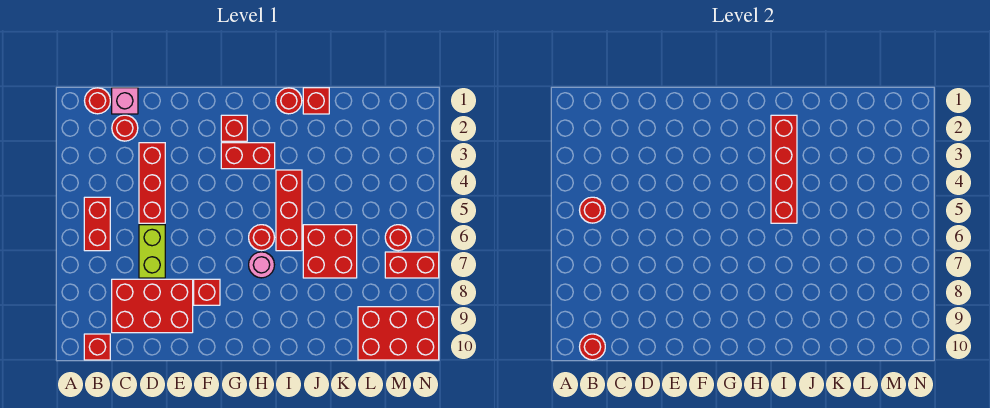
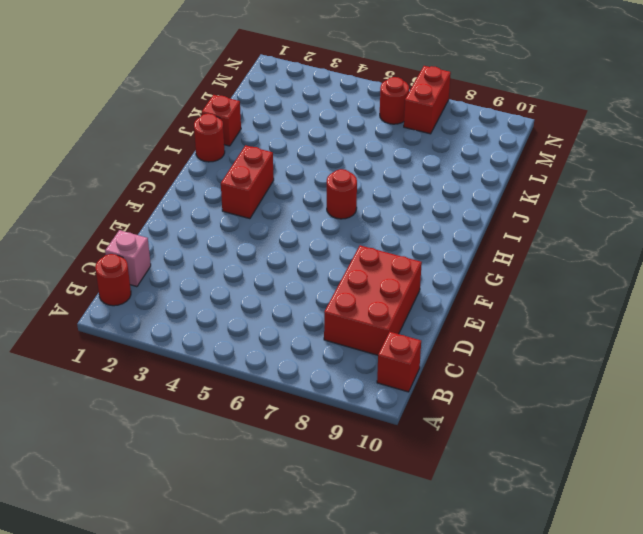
none -> red brick B5:B6 level 1
none -> red round brick C2 level 1
none -> red brick D3:D5 level 1

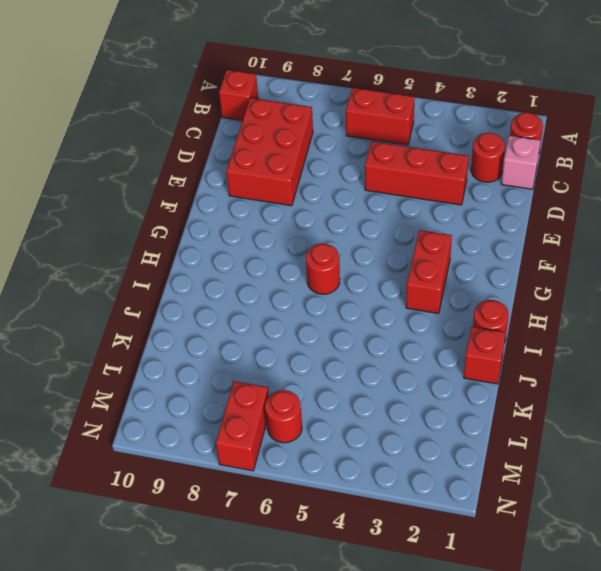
none -> lime brick D6:D7 level 1
none -> red brick F8 level 1
none -> red brick G2 level 1

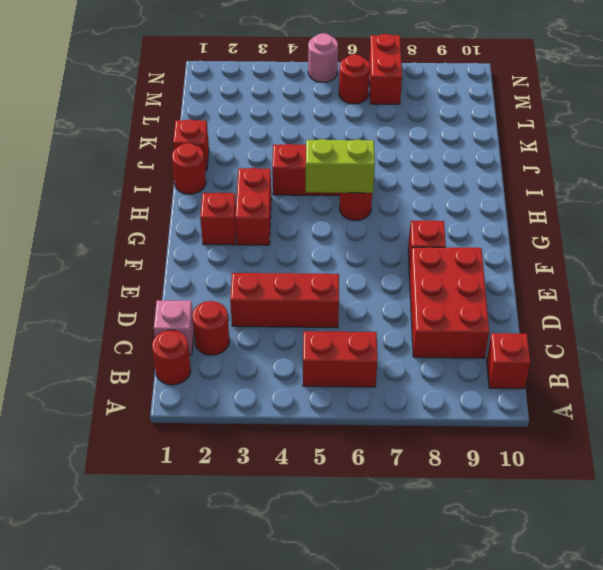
lime brick H5:H6 level 2 -> lime brick D6:D7 level 1
pink round brick N5 level 1 -> pink round brick H7 level 1
none -> red brick J6:K7 level 1
none -> red brick L9:N10 level 1
none -> red round brick B5 level 2

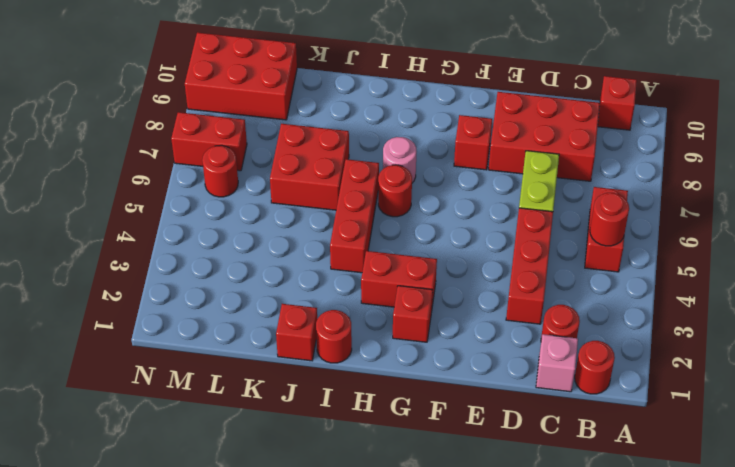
none -> red round brick B10 level 2
none -> red brick I2:I5 level 2

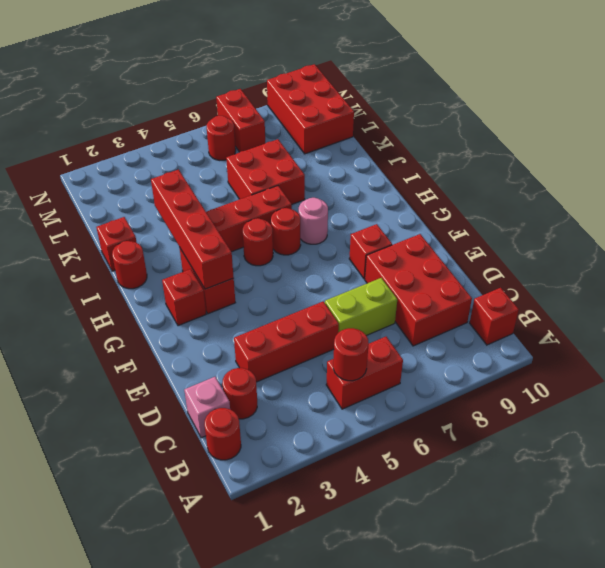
red brick G3:J3 level 2 -> red brick I2:I5 level 2
red round brick H5 level 1 -> red round brick B10 level 2

